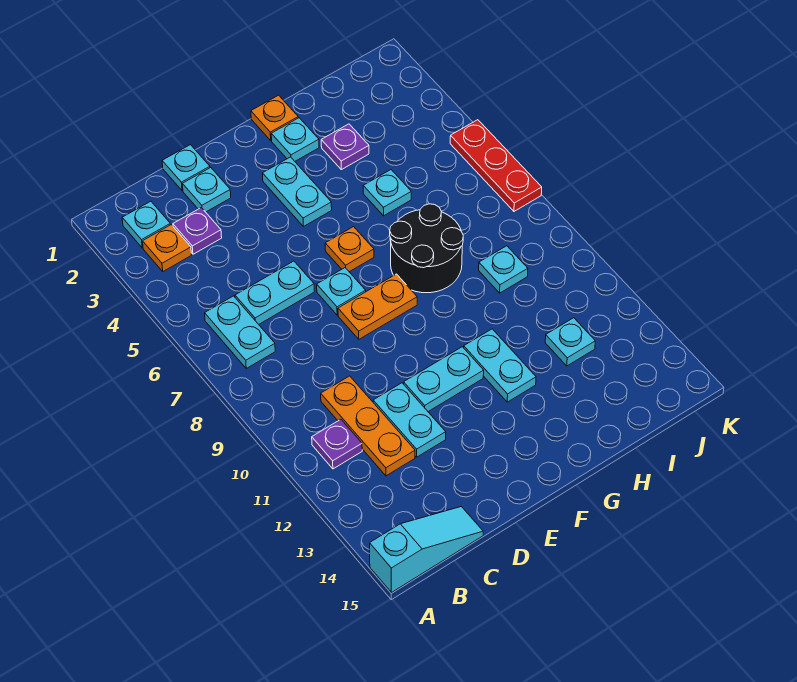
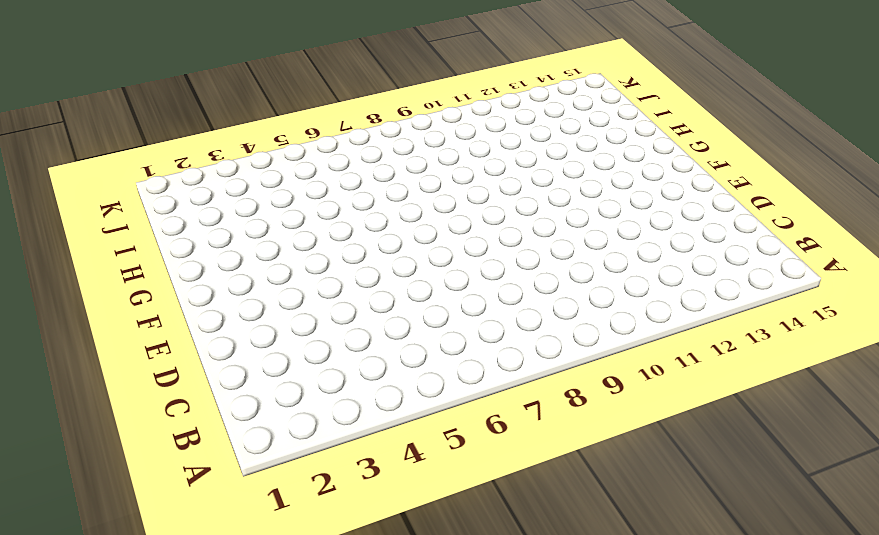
none -> cyan slope A15:C15 level 1 top A
none -> cyan plate B2 level 1
none -> orange plate B3 level 1

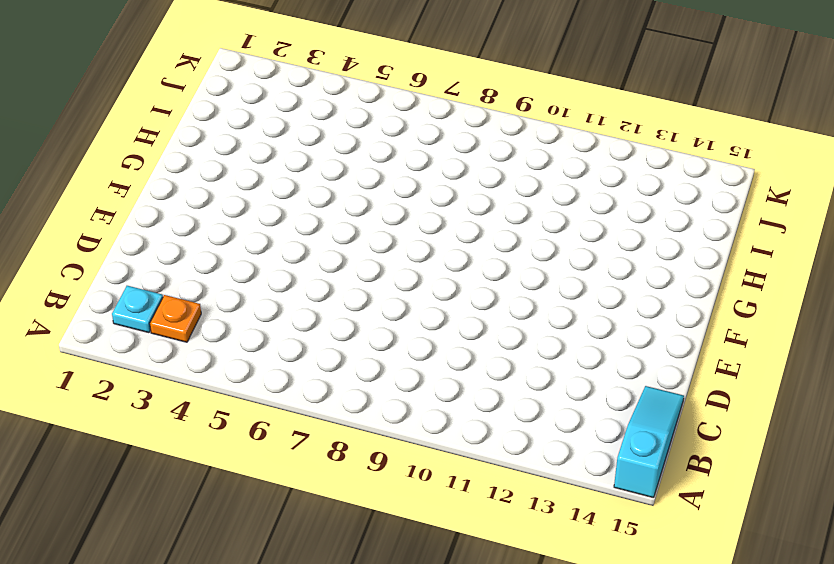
none -> cyan plate B6:B7 level 1
none -> purple plate B11 level 1
none -> purple plate C3 level 1

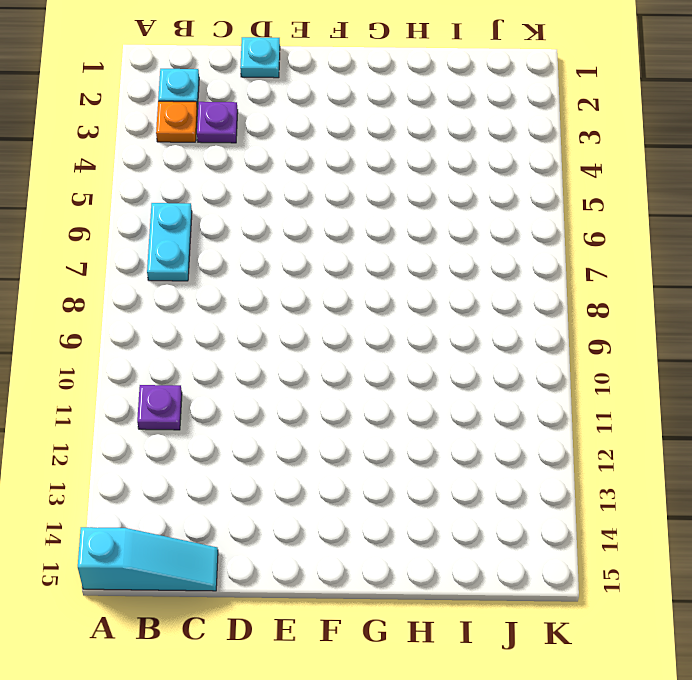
none -> cyan plate C6:D6 level 1
none -> orange plate C10:C12 level 1
none -> cyan plate D2 level 1

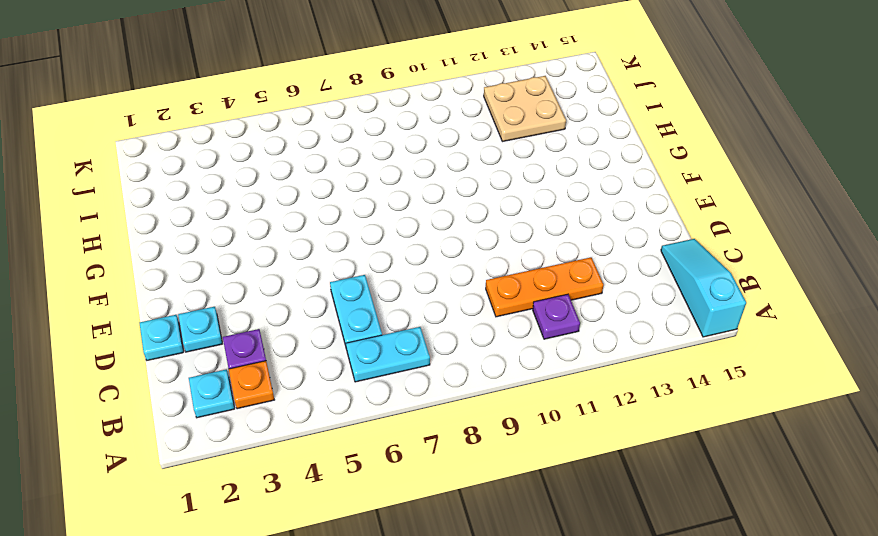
tan plate I12:J13 level 1 -> cyan plate I12 level 1
none -> cyan plate D11:D12 level 1
none -> cyan plate E7 level 1
none -> orange plate E8:F8 level 1

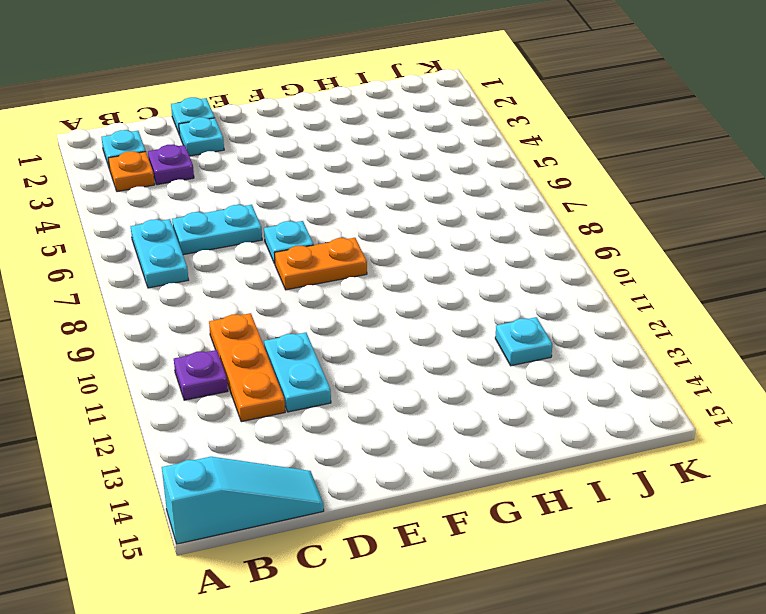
none -> cyan plate E11:F11 level 1
none -> cyan plate F3:F4 level 1
none -> orange plate F6 level 1

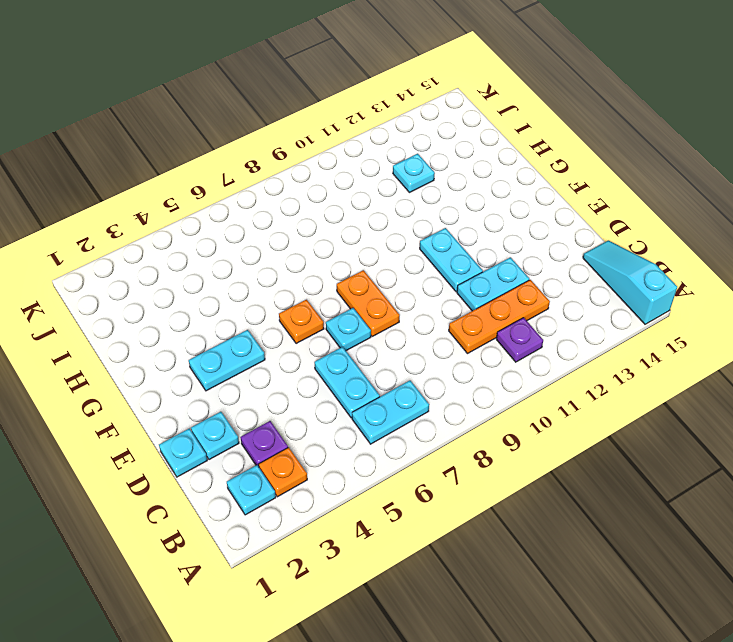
none -> orange plate G1 level 1
none -> cyan plate G2 level 1
none -> black round brick G7:H8 level 1

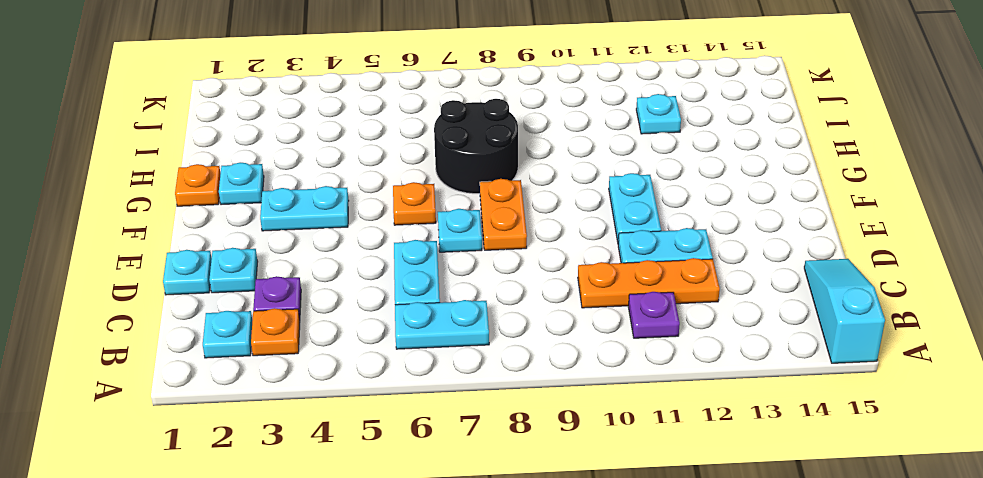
none -> cyan plate G11:G12 level 1
none -> purple plate H3 level 1
none -> cyan plate H5 level 1

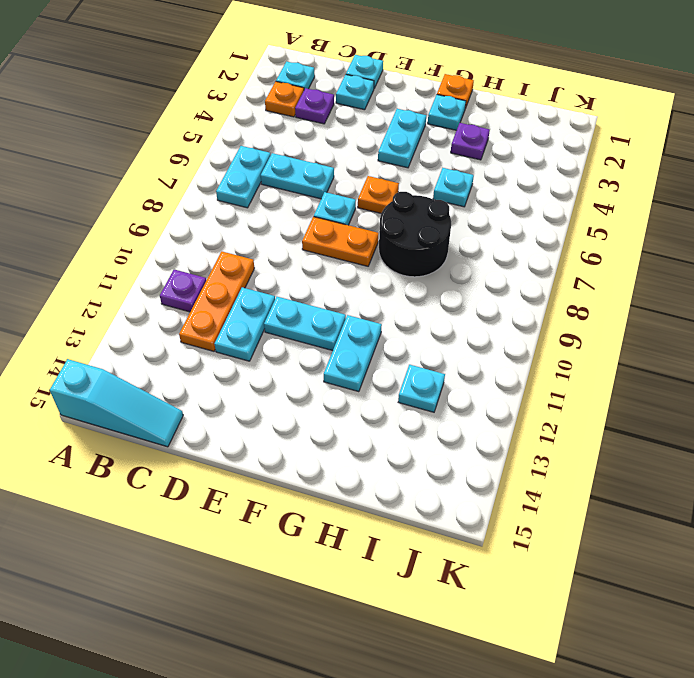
none -> cyan plate I9 level 1
none -> red plate K5:K7 level 1

